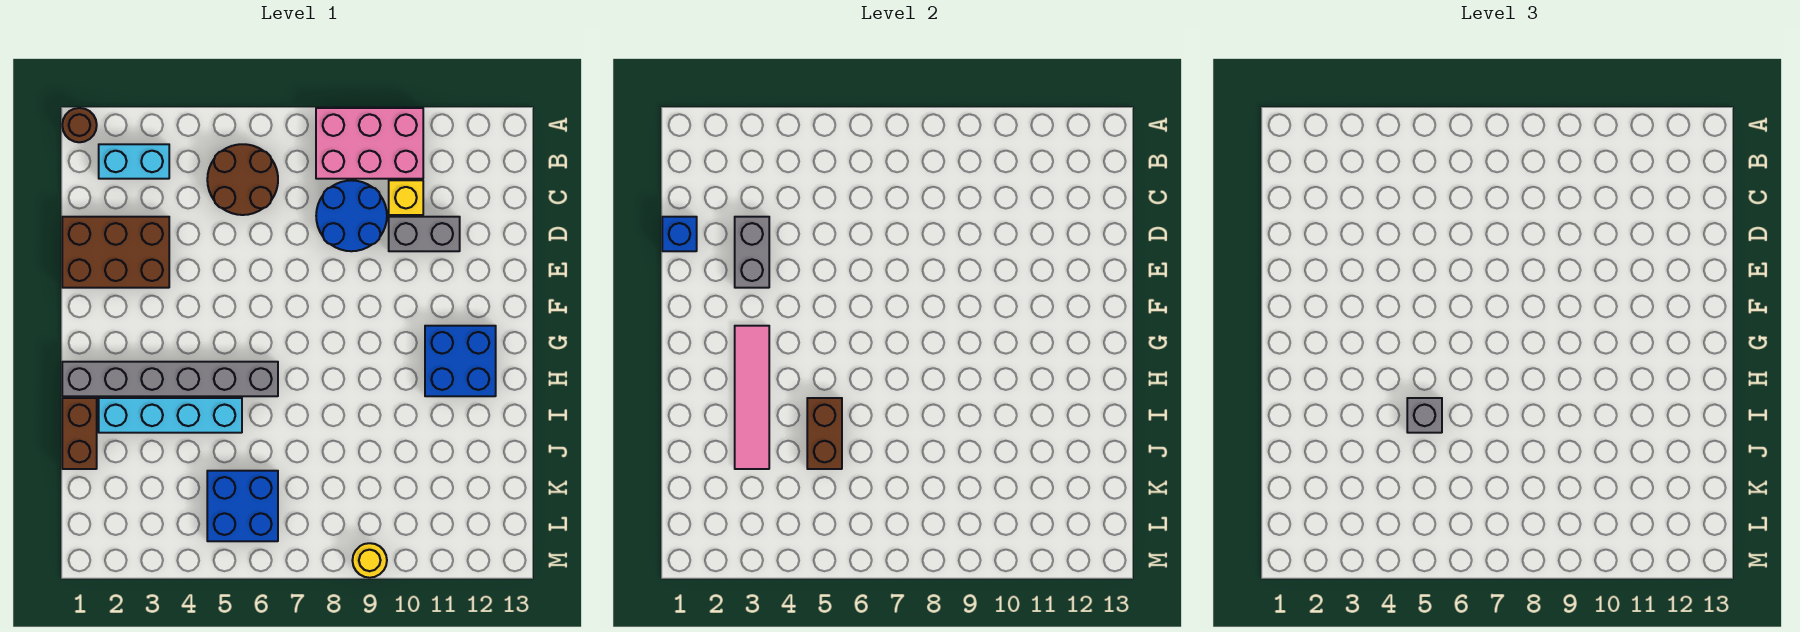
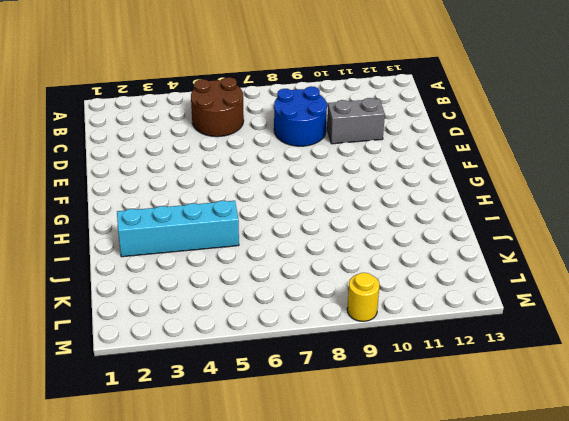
none -> brown round brick A1 level 1
none -> pink brick A8:B10 level 1
none -> cyan brick B2:B3 level 1

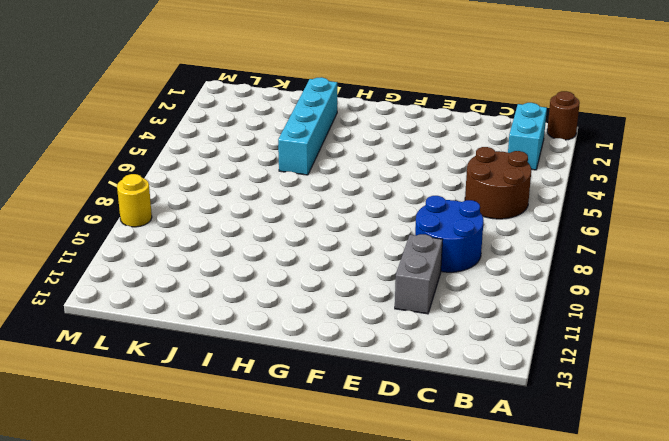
none -> pink brick A8:B10 level 1
none -> yellow brick C10 level 1
none -> brown brick D1:E3 level 1

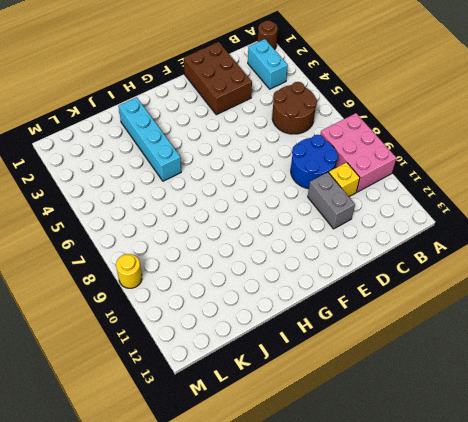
none -> blue brick G11:H12 level 1
none -> grey brick H1:H6 level 1
none -> brown brick I1:J1 level 1

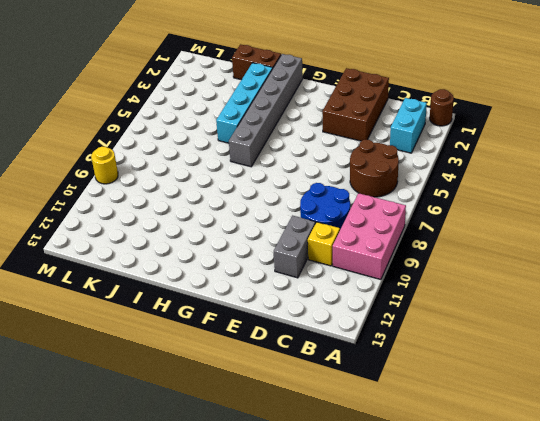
none -> blue brick G11:H12 level 1
none -> blue brick K5:L6 level 1
none -> blue brick D1 level 2

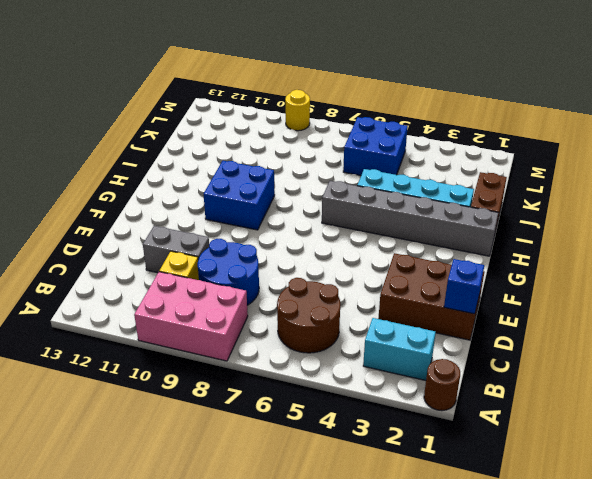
blue brick G9:H10 level 1 -> blue brick G11:H12 level 1
none -> grey brick D3:E3 level 2
none -> pink tile G3:J3 level 2
none -> brown brick I5:J5 level 2

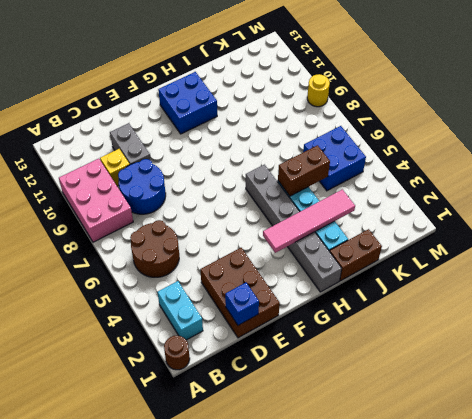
none -> grey brick D3:E3 level 2
none -> grey brick I5 level 3

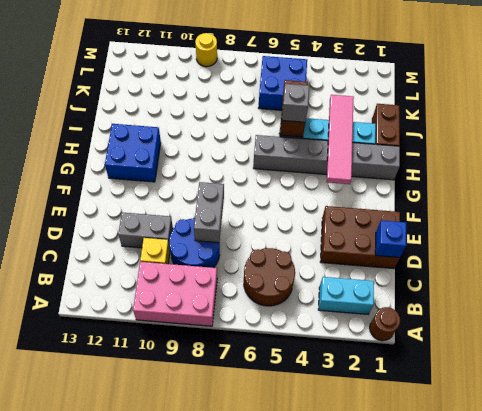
grey brick D8:E8 level 2 -> grey brick D3:E3 level 2

